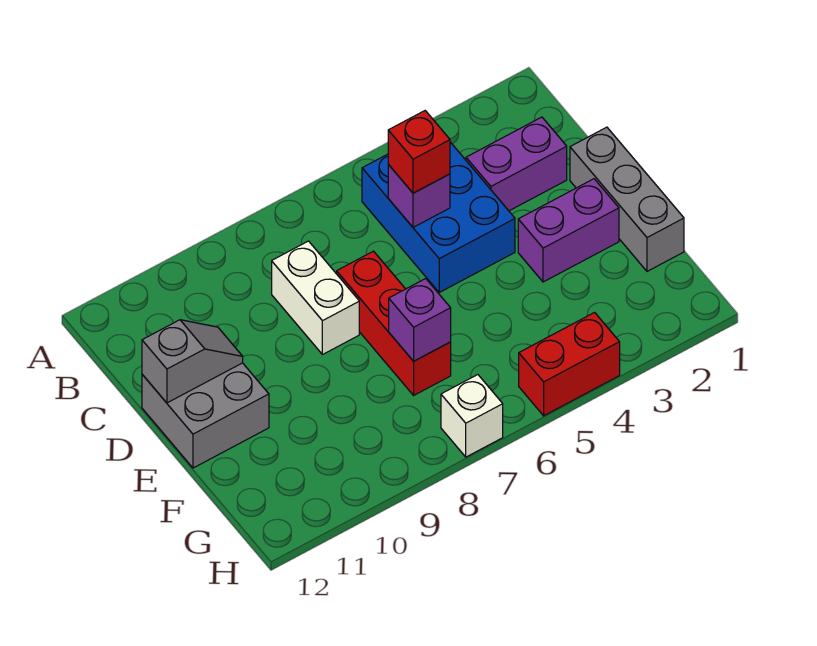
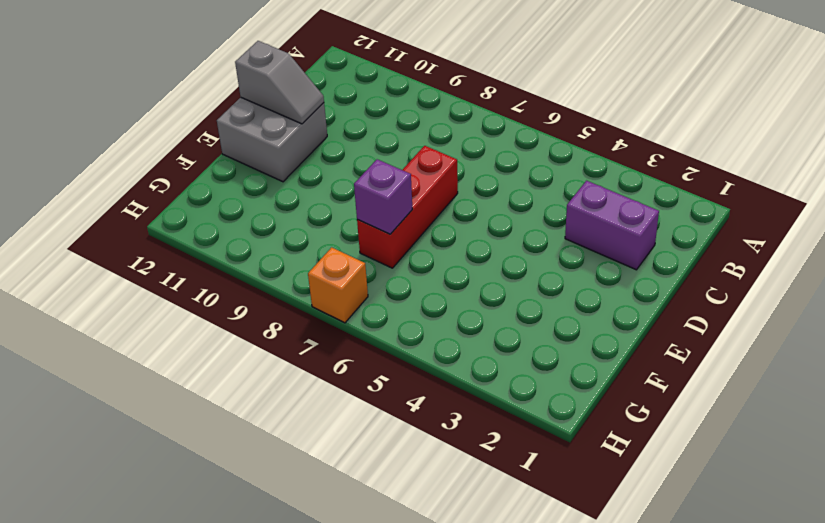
orange brick H7 level 1 -> white brick H7 level 1
none -> blue brick B4:D5 level 1
none -> white brick C8:D8 level 1
none -> grey brick D1:F1 level 1

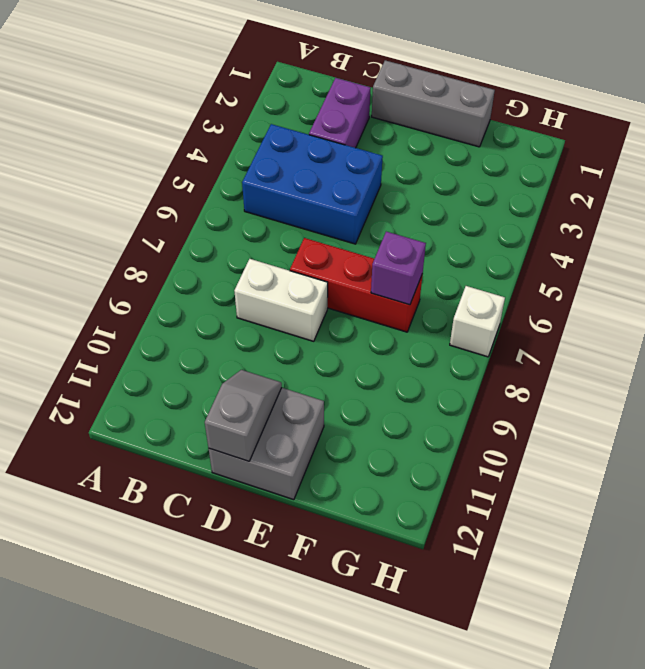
none -> purple brick E2:E3 level 1
none -> red brick H4:H5 level 1
none -> purple brick C5 level 2

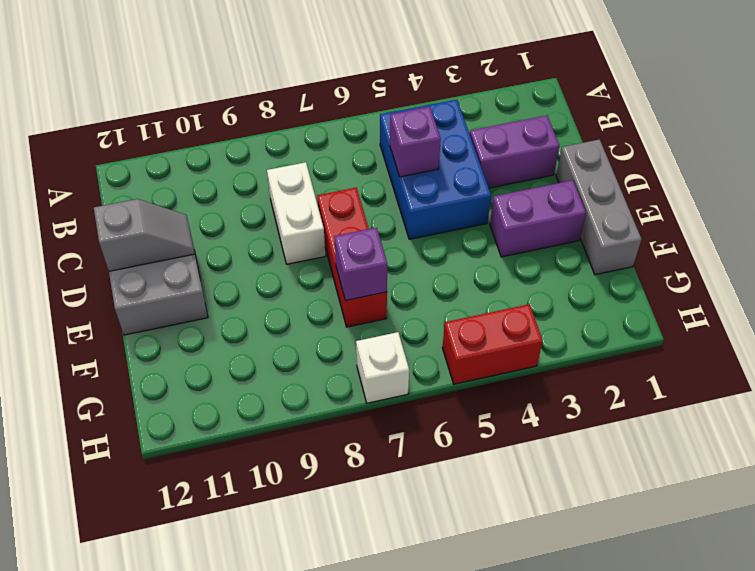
none -> red brick C5 level 3

